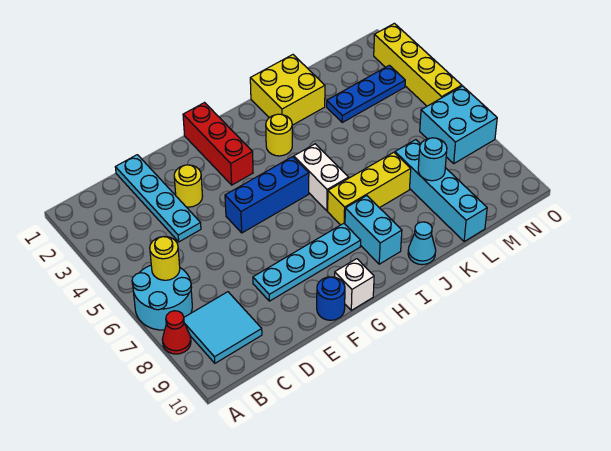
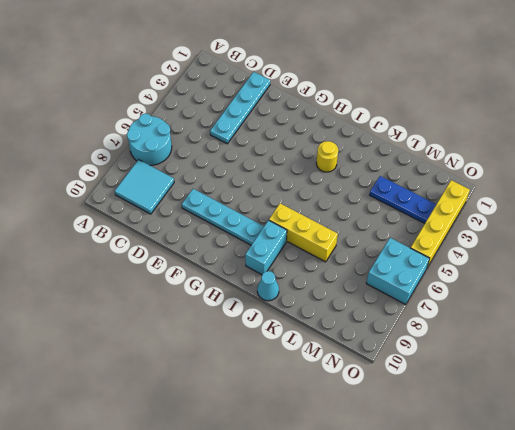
none -> red cone A8 level 1
none -> yellow round brick E3 level 1
none -> blue brick F5:H5 level 1

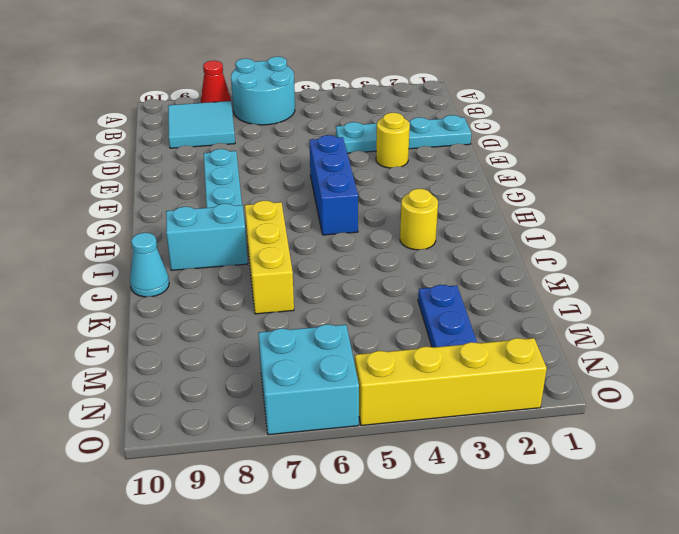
none -> blue round brick F10 level 1
none -> red brick G1:G3 level 1
none -> white brick G10 level 1

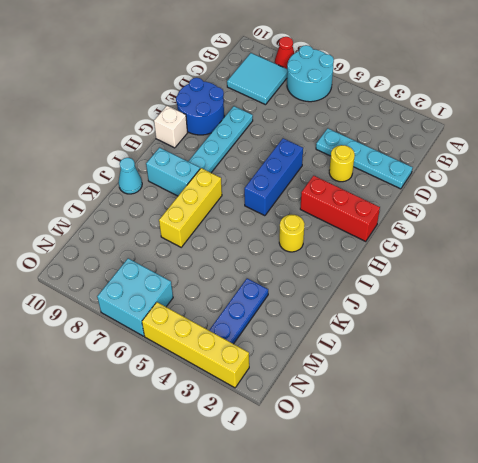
blue round brick E9:F10 level 1 -> blue round brick F10 level 1
none -> white brick I5:I6 level 1
none -> yellow brick J1:K2 level 1
none -> cyan brick L7:L10 level 1

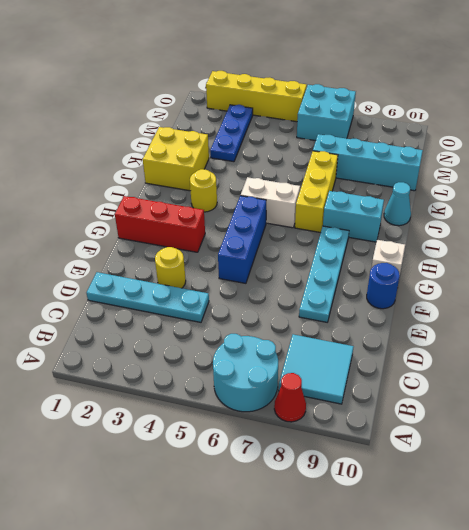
none -> yellow round brick B6 level 2
none -> cyan round brick L8 level 2

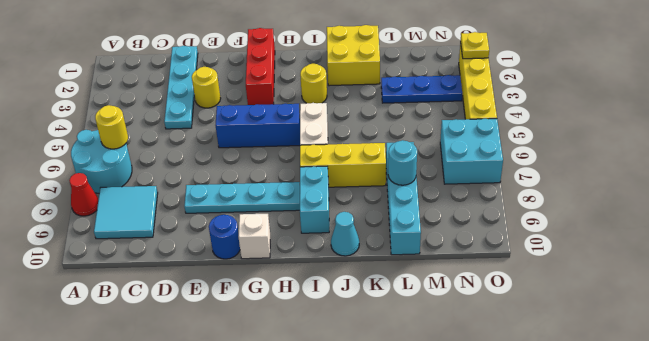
yellow plate O2 level 2 -> none

